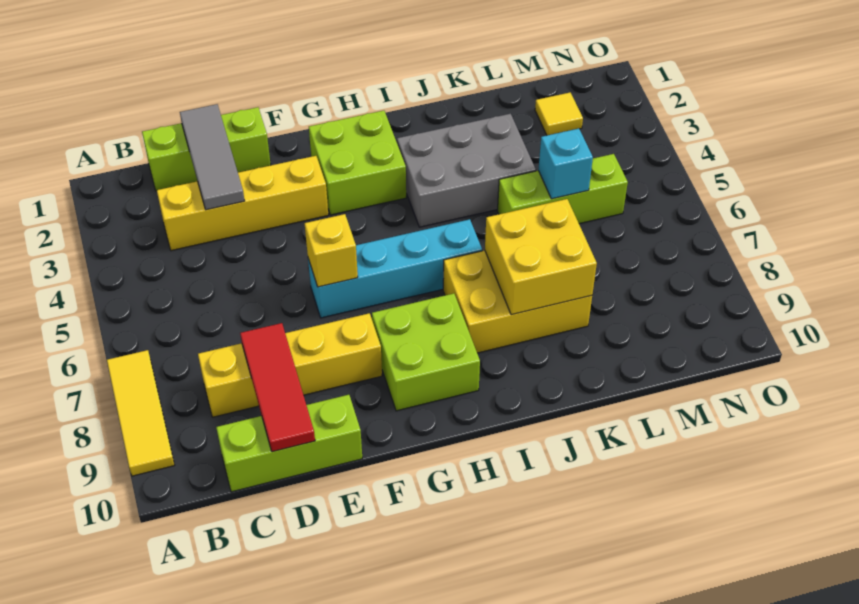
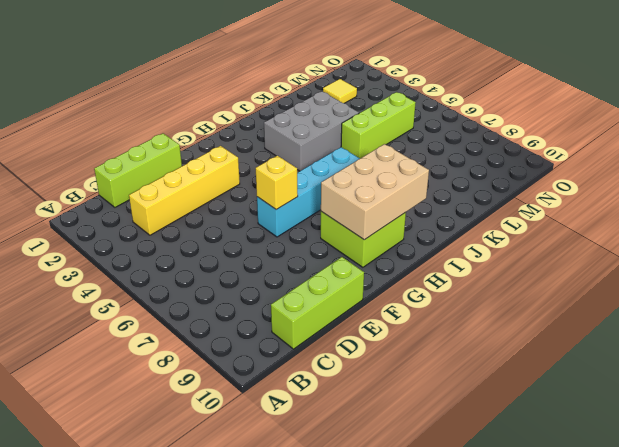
tan brick G8:I9 level 2 -> none
none -> yellow tile A7:A9 level 1
none -> yellow brick C8:F8 level 1
none -> lime brick G2:H3 level 1

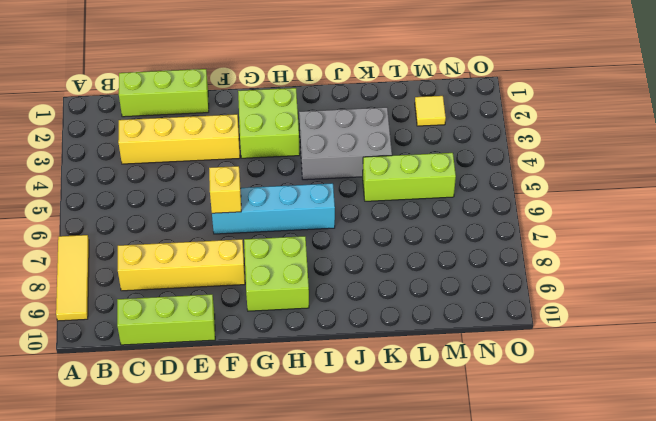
none -> yellow brick I7:K8 level 1
none -> grey tile D1:D3 level 2
none -> red tile D8:D10 level 2

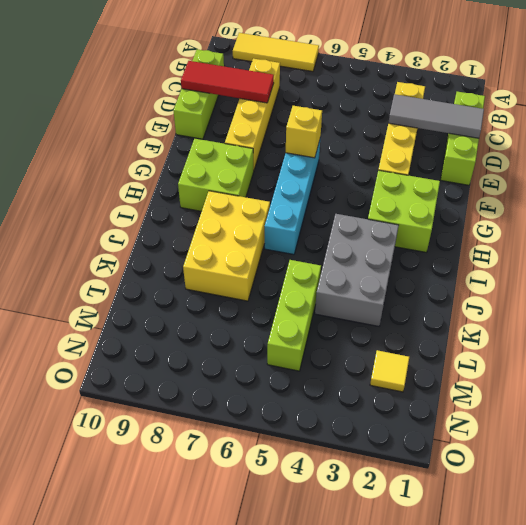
none -> yellow brick J7:K8 level 2
none -> cyan brick L5 level 2

